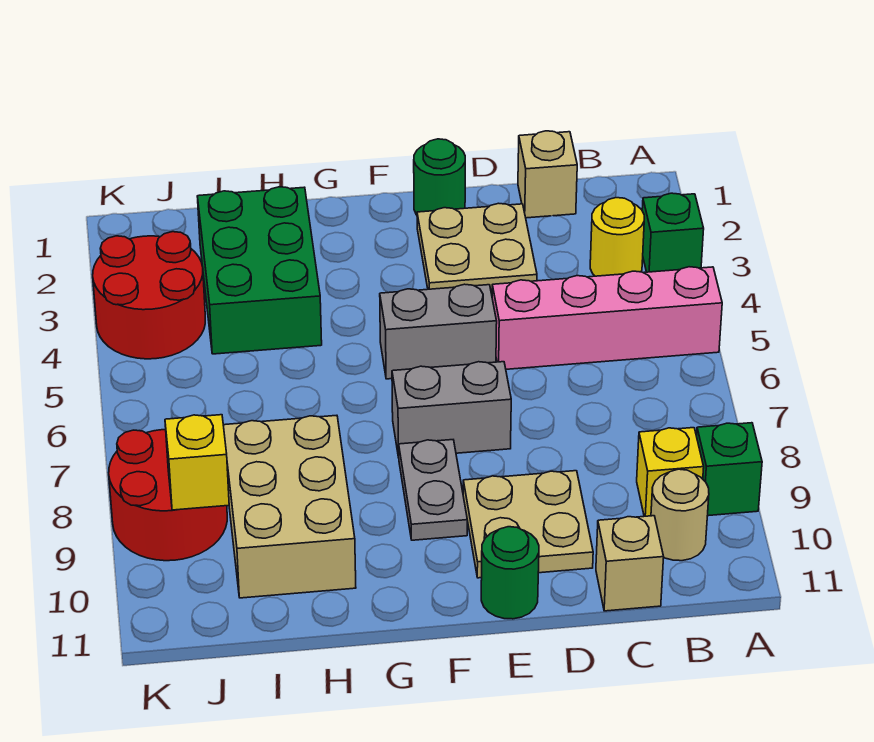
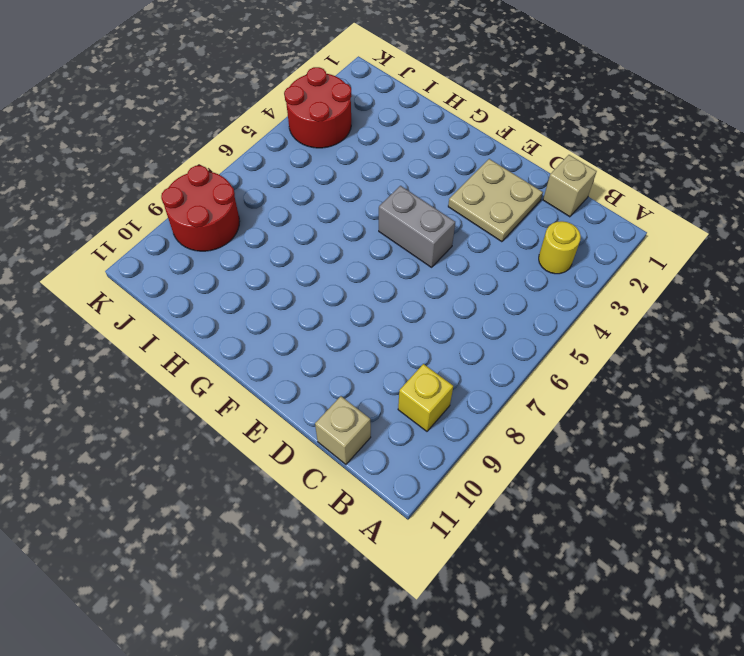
none -> green brick A3 level 1
none -> pink brick A5:D5 level 1
none -> green brick A9 level 1

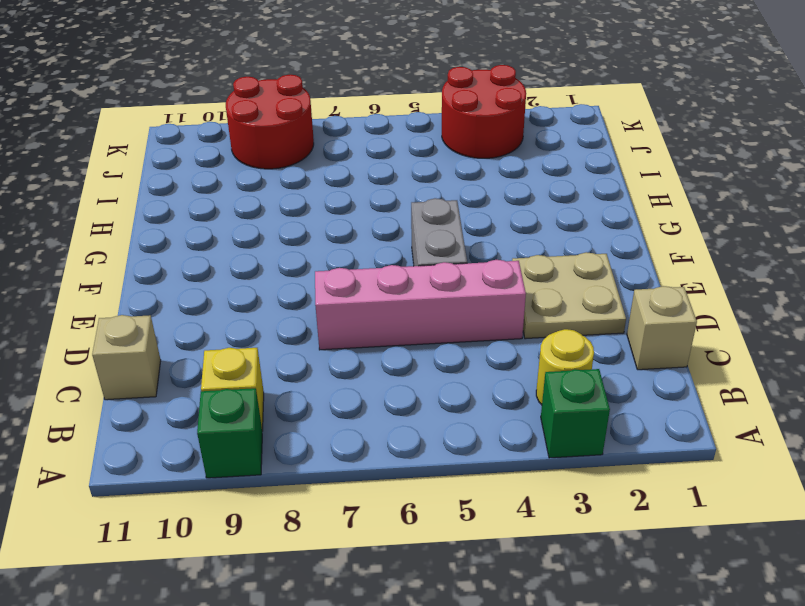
pink brick D4:D7 level 1 -> pink brick A5:D5 level 1
none -> tan round brick B10 level 1
none -> tan plate D9:E10 level 1
none -> green round brick E1 level 1

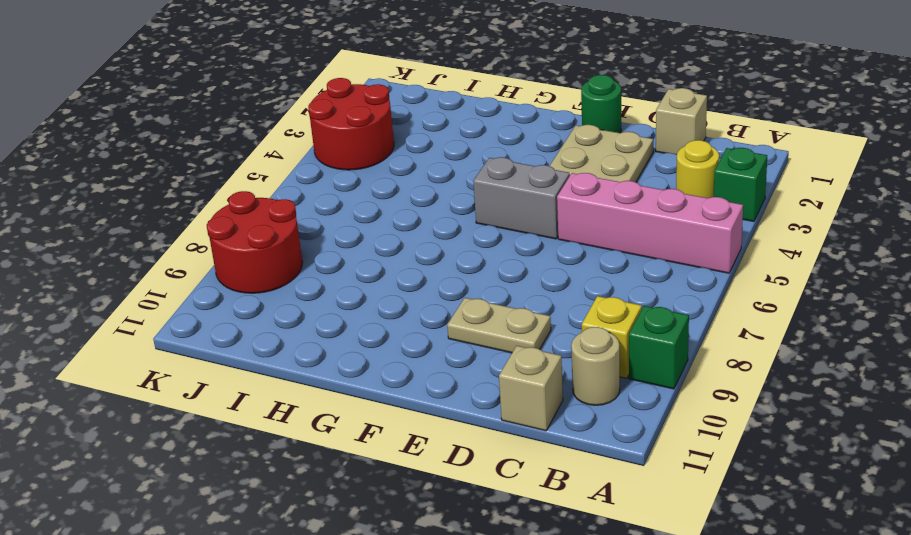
tan plate D9:E9 level 1 -> tan plate D9:E10 level 1
none -> grey brick E7:F7 level 1
none -> green round brick E11 level 1
none -> grey plate F8:F9 level 1

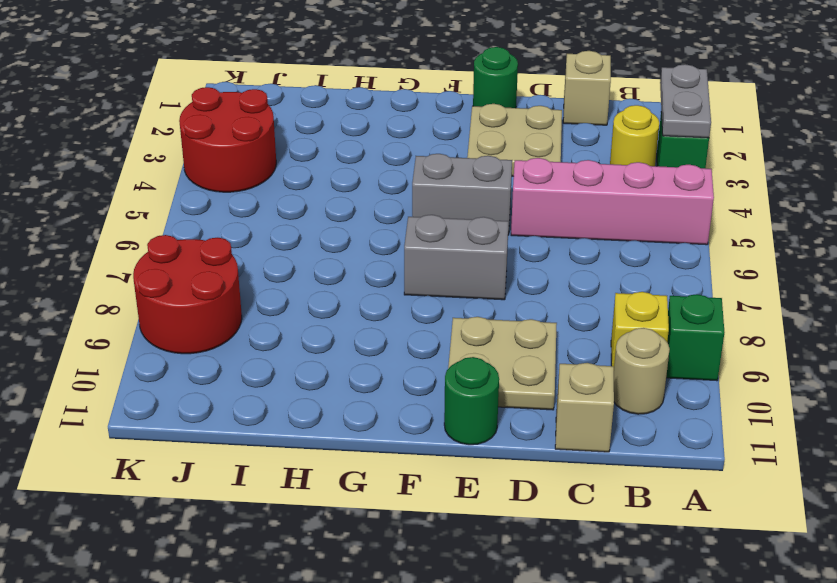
grey plate A2:A3 level 2 -> grey plate F8:F9 level 1
none -> green brick H2:I4 level 1
none -> tan brick H8:I10 level 1
none -> yellow brick J9 level 2

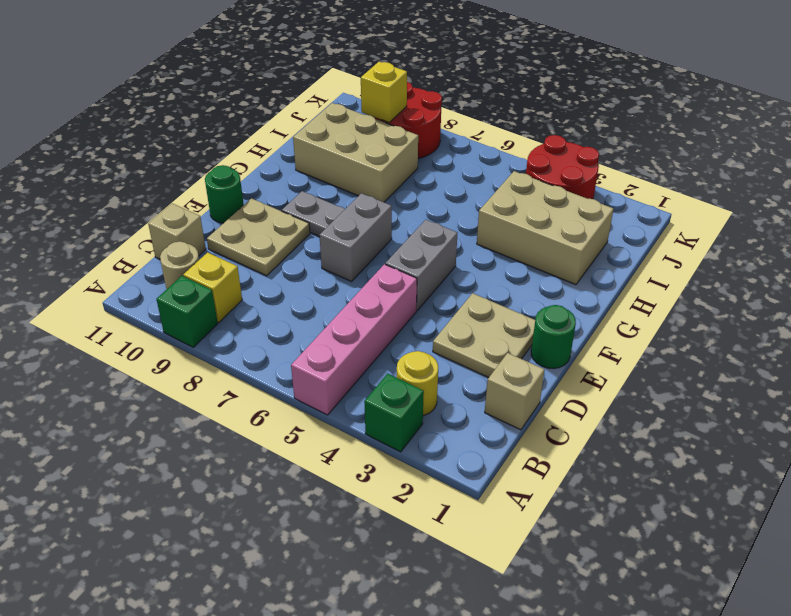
tan brick H2:I4 level 1 -> green brick H2:I4 level 1

